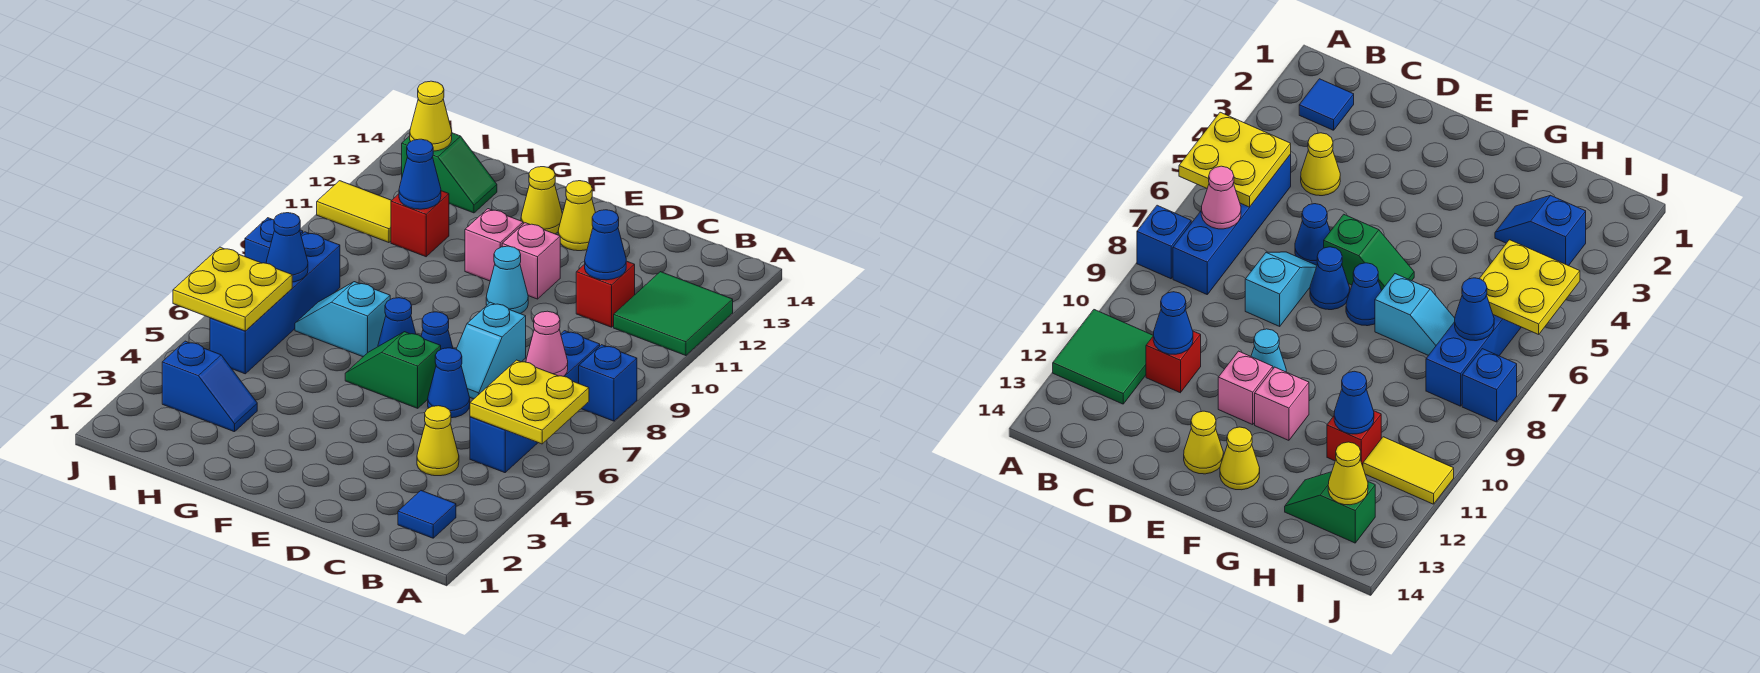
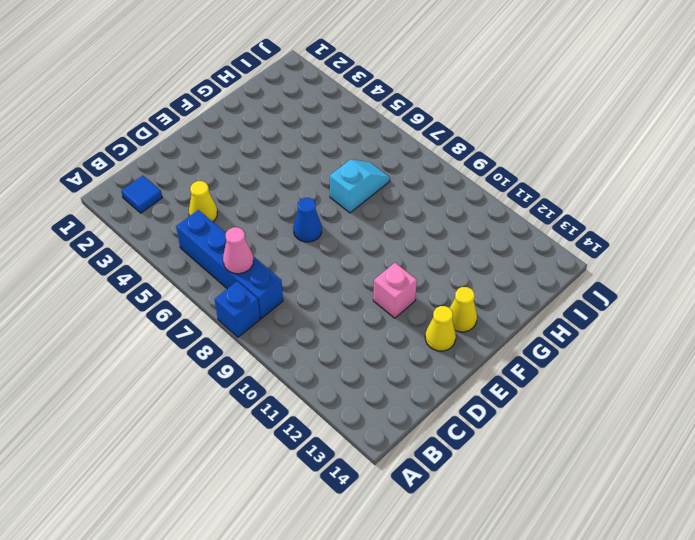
none -> green tile A11:B12 level 1
none -> red brick C11 level 1
none -> blue cone D6 level 1
none -> cyan slope D7:D8 level 1 top 8

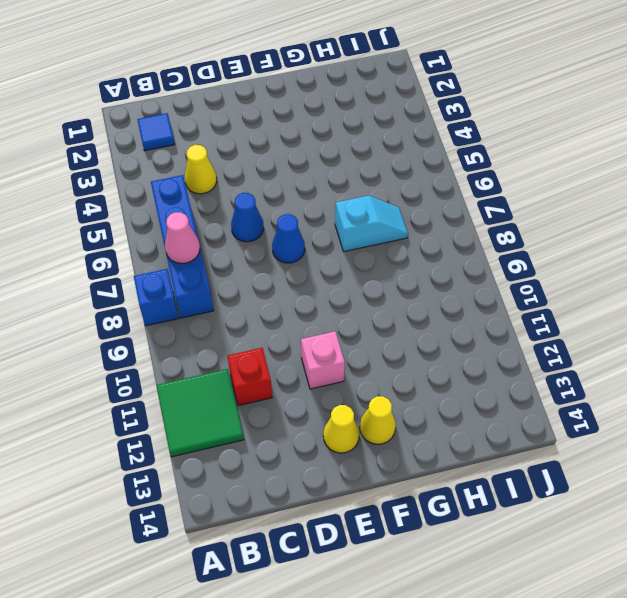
none -> cyan slope D7:D8 level 1 top 8
none -> green slope E6:F6 level 1 top E
none -> cyan cone E10 level 1
none -> blue cone F7 level 1

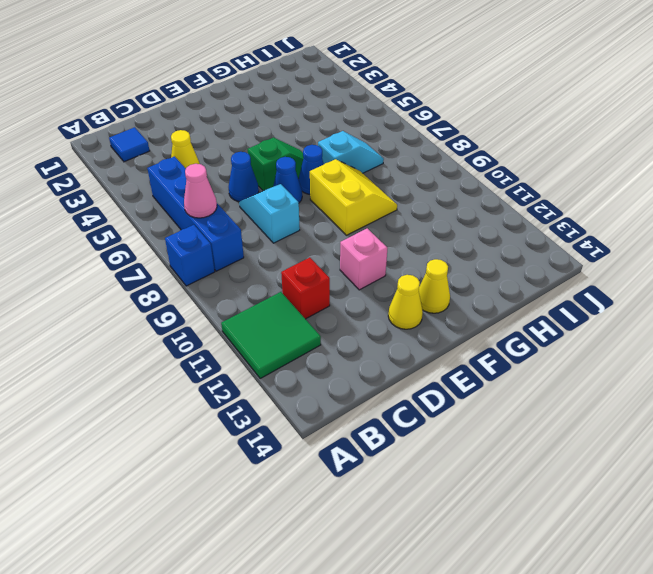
yellow slope F8:G9 level 1 top F -> none
none -> cyan cone E10 level 1
none -> pink brick F11 level 1
none -> blue slope H3:I3 level 1 top I
none -> red brick H11 level 1

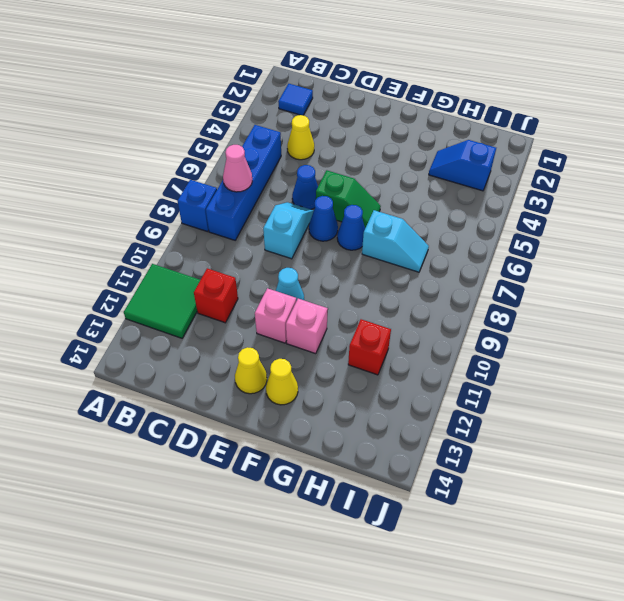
none -> green slope H13:I13 level 1 top I
none -> blue brick I5:I8 level 1
none -> yellow tile I11:J11 level 1
none -> blue brick J8 level 1

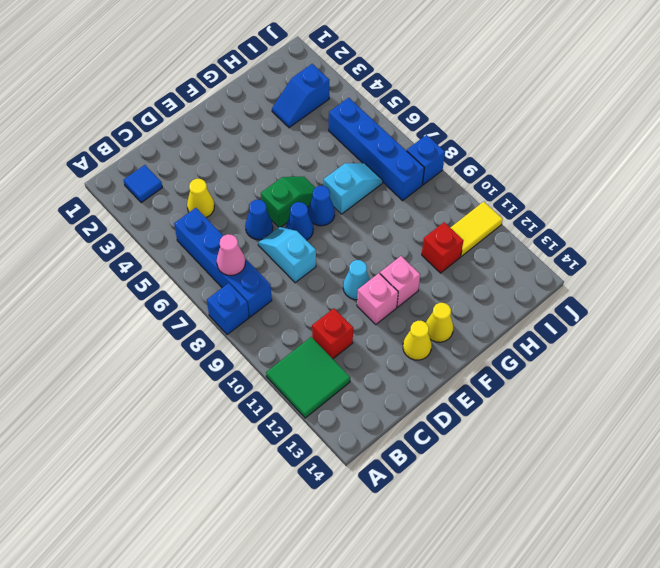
none -> green slope H13:I13 level 1 top I
none -> yellow plate A5:B6 level 2
none -> blue cone C11 level 2
none -> blue cone H11 level 2

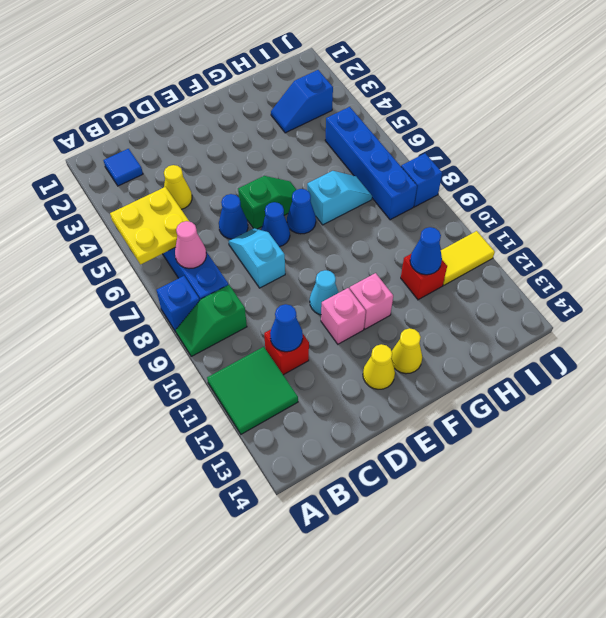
green slope A9:B9 level 1 top B -> green slope H13:I13 level 1 top I
none -> yellow plate I5:J6 level 2
none -> blue cone I7 level 2
none -> yellow cone I13 level 2

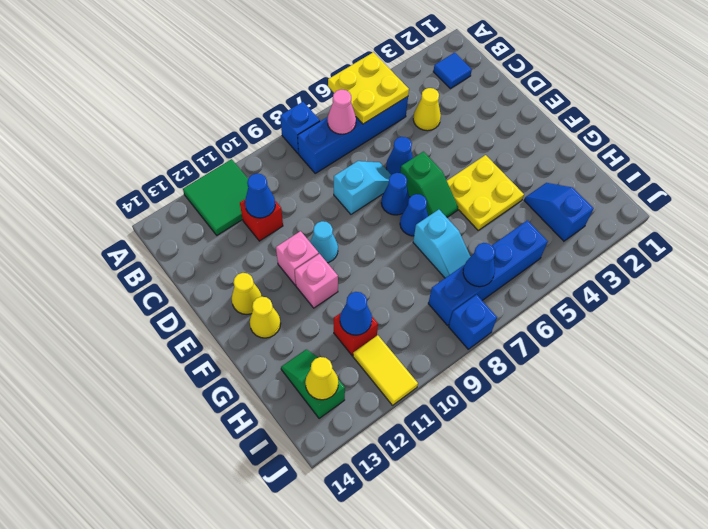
yellow plate F4:G5 level 1 -> yellow plate I5:J6 level 2

